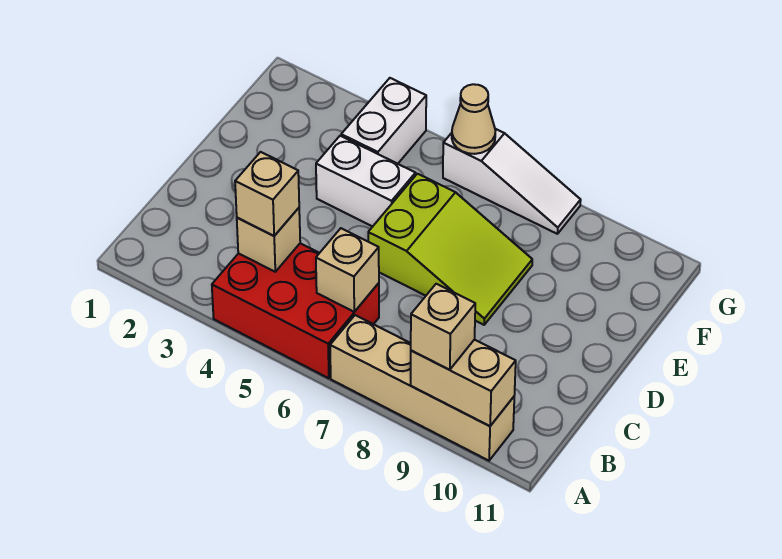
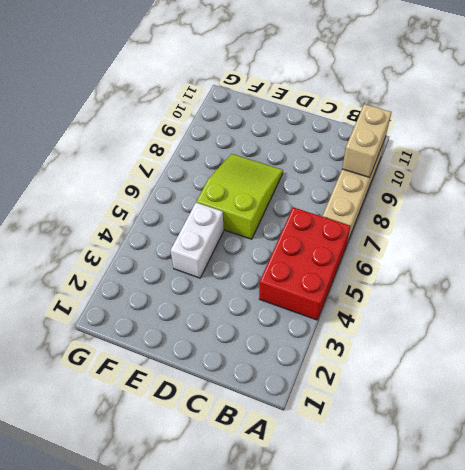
none -> white brick F4:G4 level 1
none -> white slope G6:G8 level 1 top 6
none -> tan brick B4 level 2

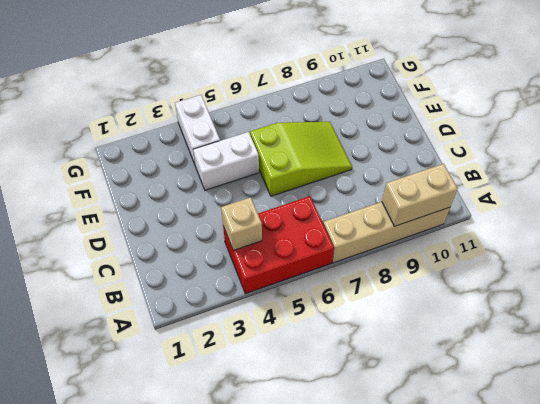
none -> white slope G6:G8 level 1 top 6
none -> tan brick B6 level 2
none -> tan cone G6 level 2

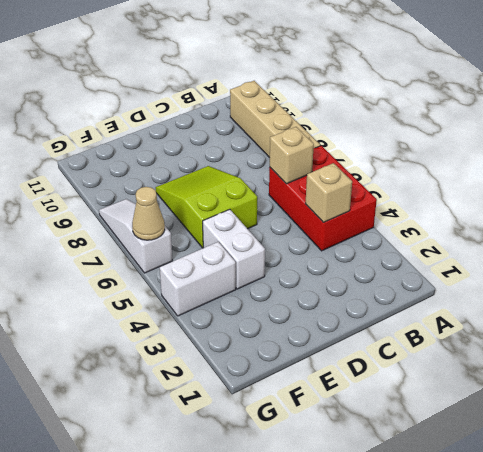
none -> tan brick A9:A10 level 2
none -> tan brick A9 level 3
none -> tan brick B4 level 3

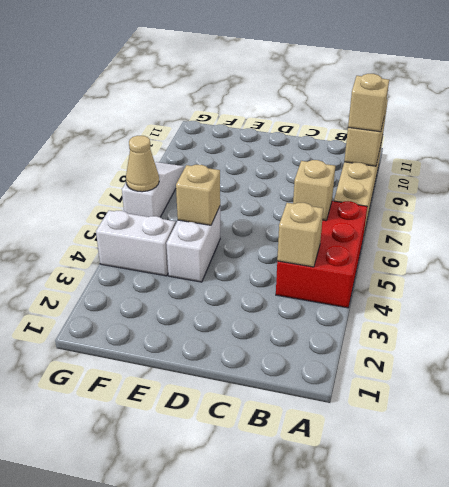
tan brick E5 level 2 -> tan brick B4 level 3
none -> lime slope D6:E8 level 1 top 6

